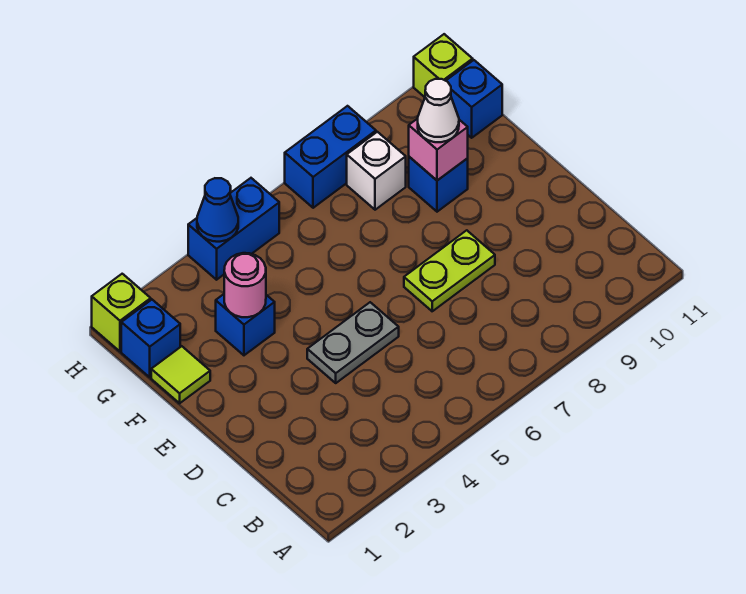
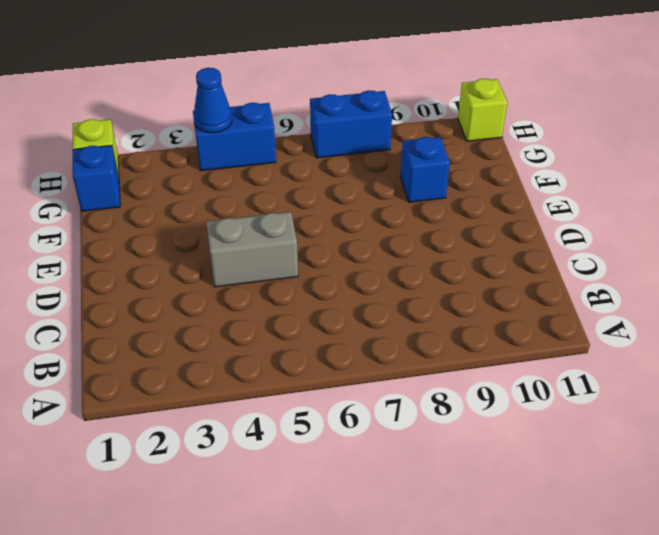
grey brick D4:D5 level 1 -> grey plate D4:D5 level 1
none -> lime plate D7:D8 level 1
none -> lime tile F1 level 1
none -> blue brick F3 level 1

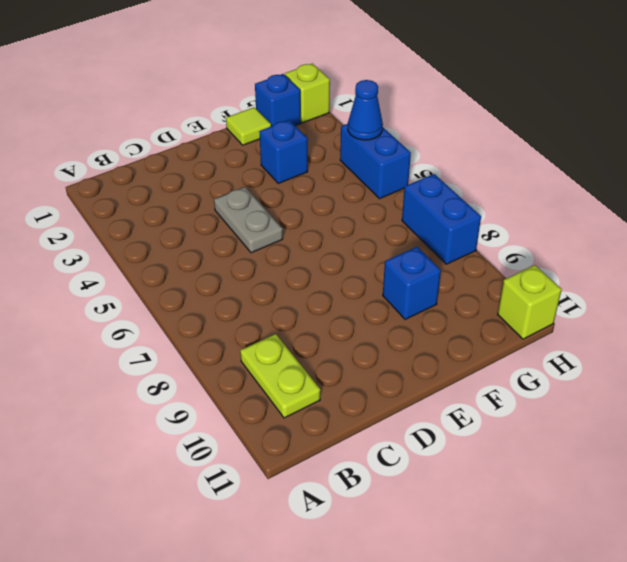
lime plate B9:B10 level 1 -> lime plate D7:D8 level 1
none -> white brick G8 level 1
none -> blue brick G11 level 1
none -> pink round brick F3 level 2

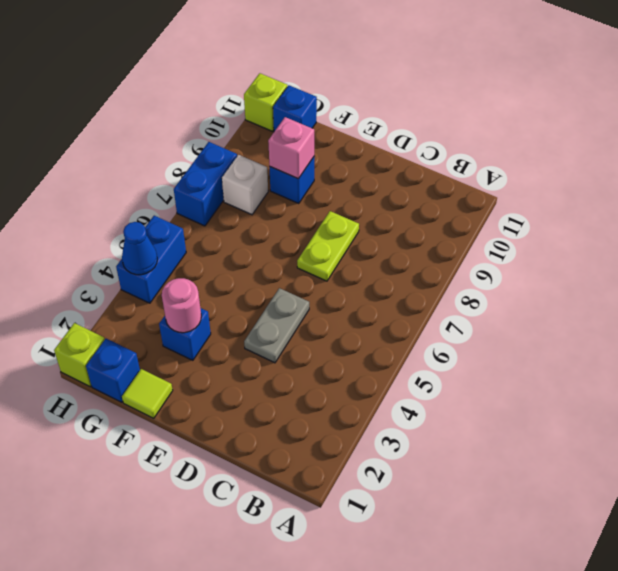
none -> white cone F9 level 3

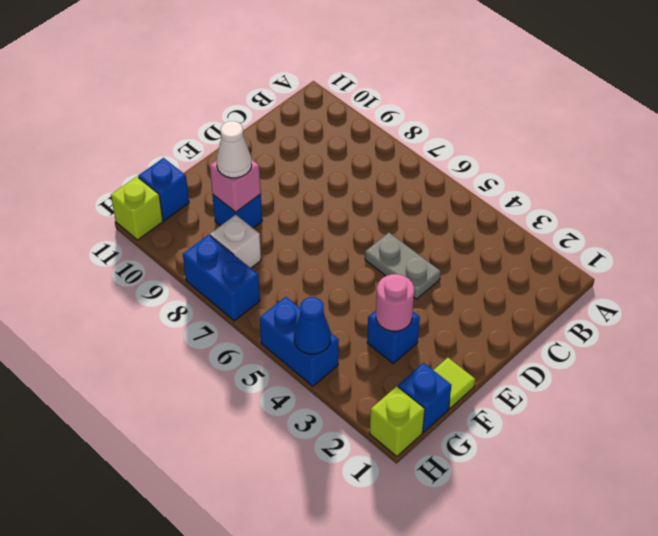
none -> lime plate D7:D8 level 1

